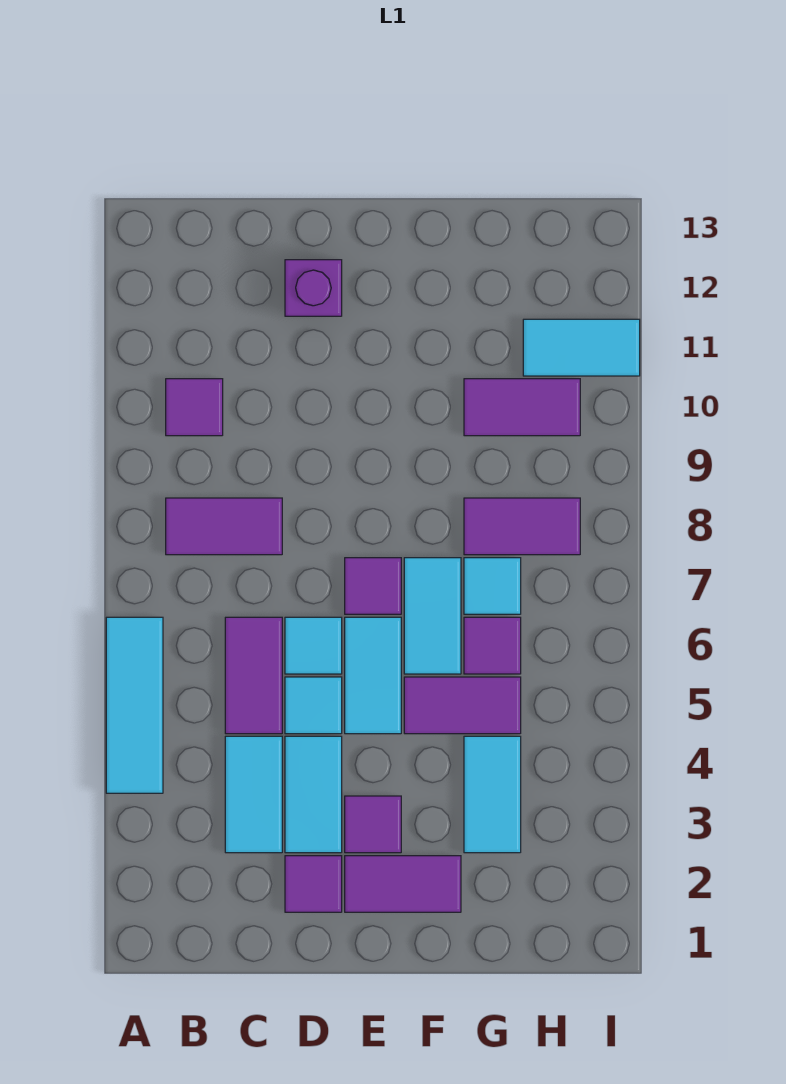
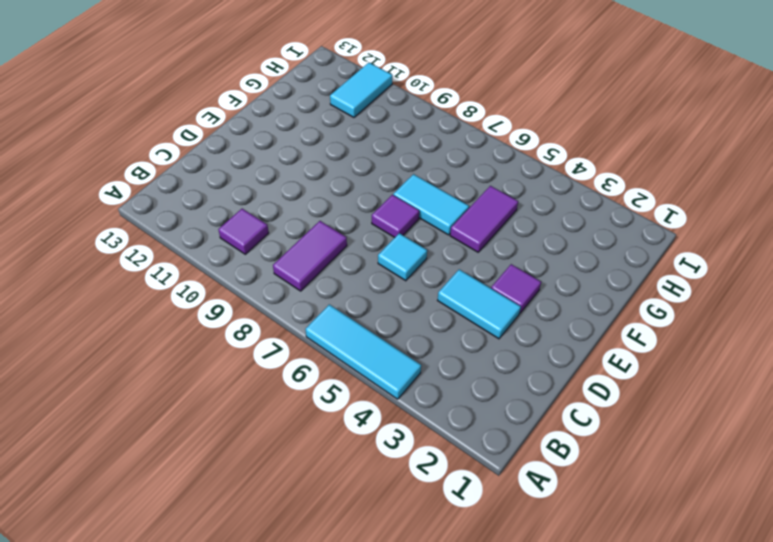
none -> cyan tile C3:C4 level 1
none -> purple tile C5:C6 level 1
none -> purple tile D2 level 1

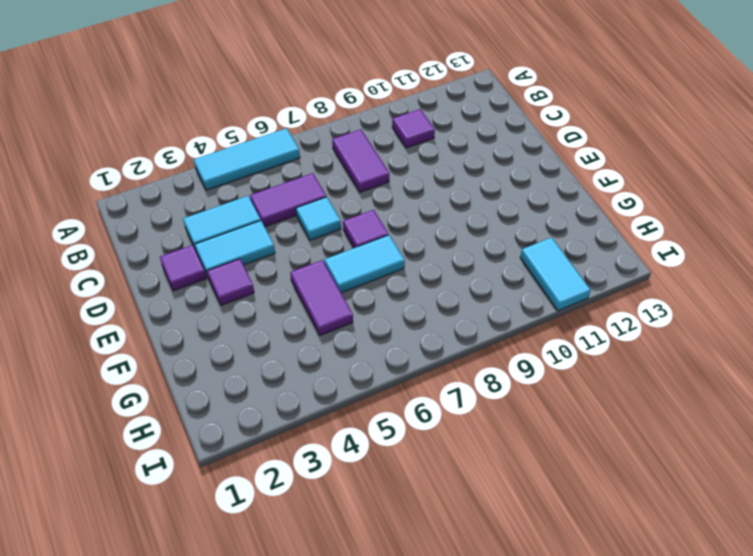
none -> cyan tile D5 level 1
none -> purple brick D12 level 1
none -> purple tile E2:F2 level 1

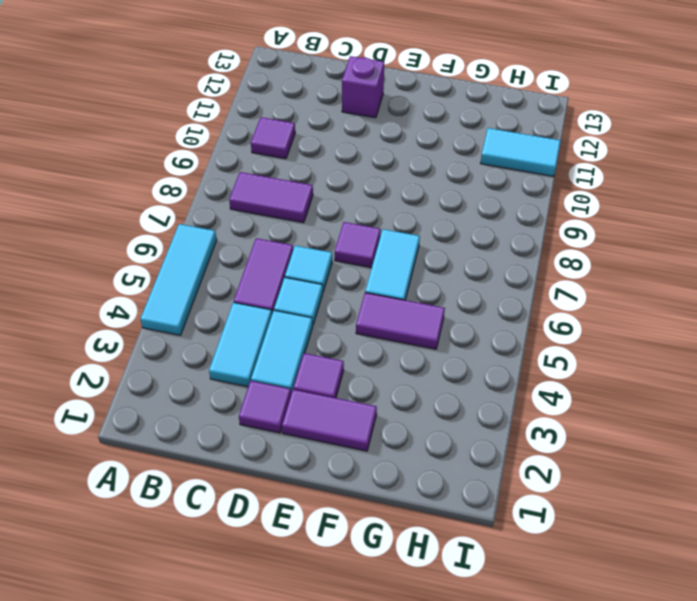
none -> cyan tile E5:E6 level 1
none -> cyan tile G3:G4 level 1
none -> purple tile G6 level 1

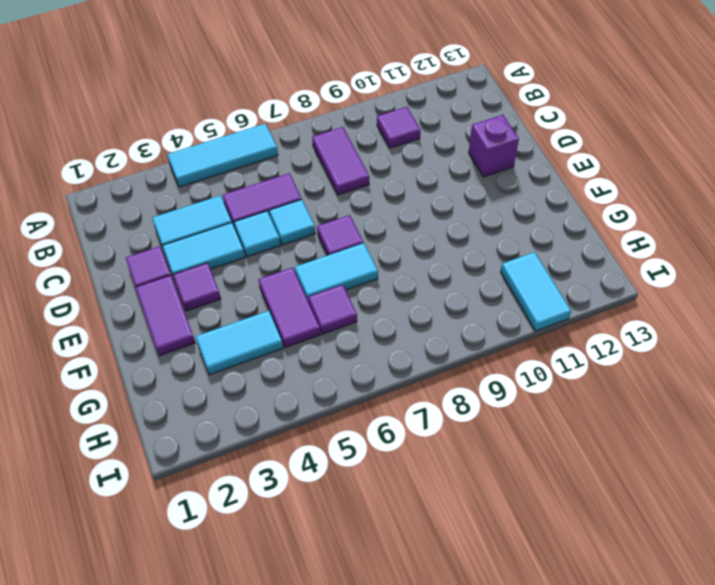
none -> cyan tile E5:E6 level 1
none -> cyan tile G7 level 1
none -> purple tile G8:H8 level 1

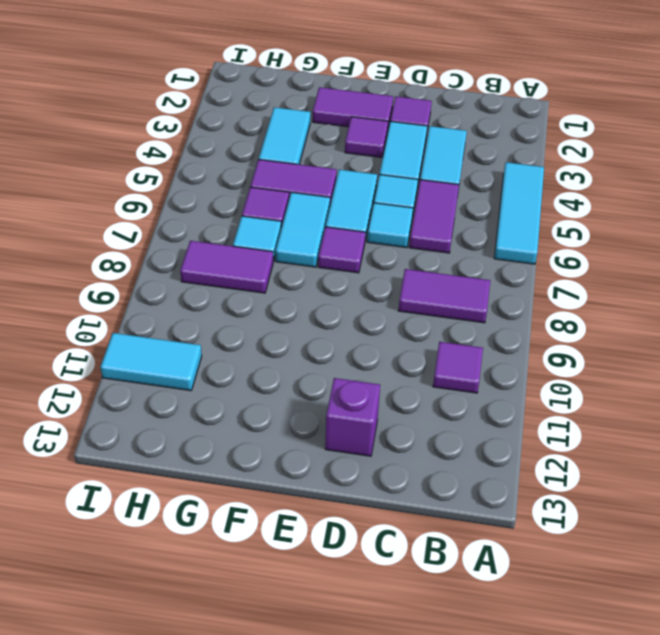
none -> purple tile G10:H10 level 1

